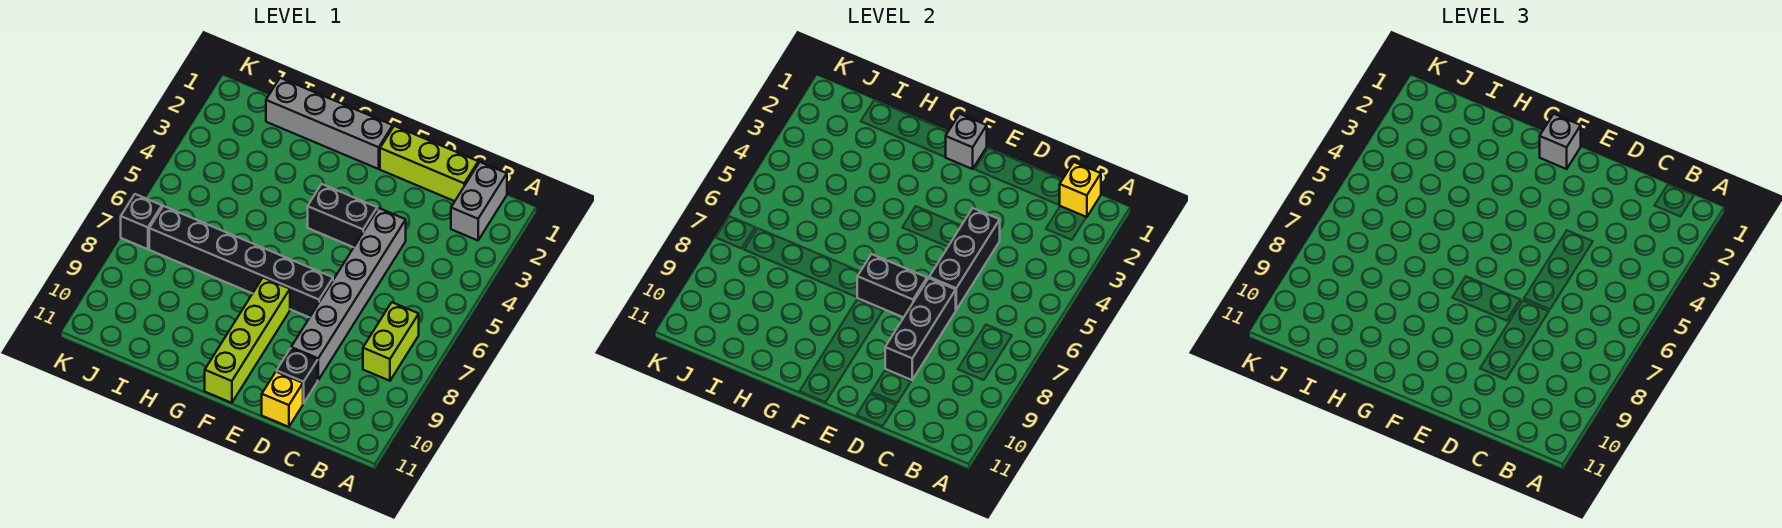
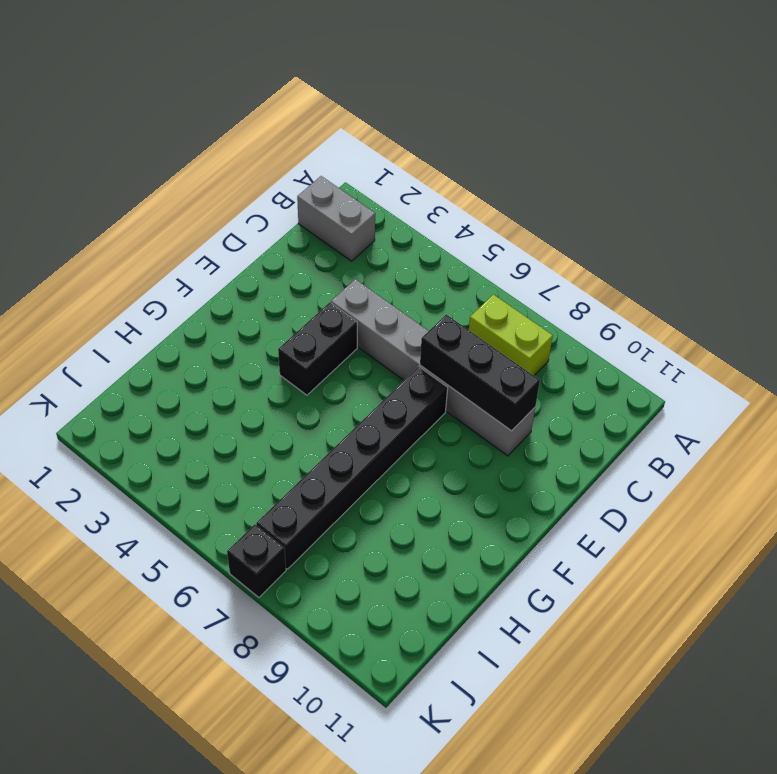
none -> lime brick C1:E1 level 1
none -> black brick D10 level 1
none -> yellow brick D11 level 1

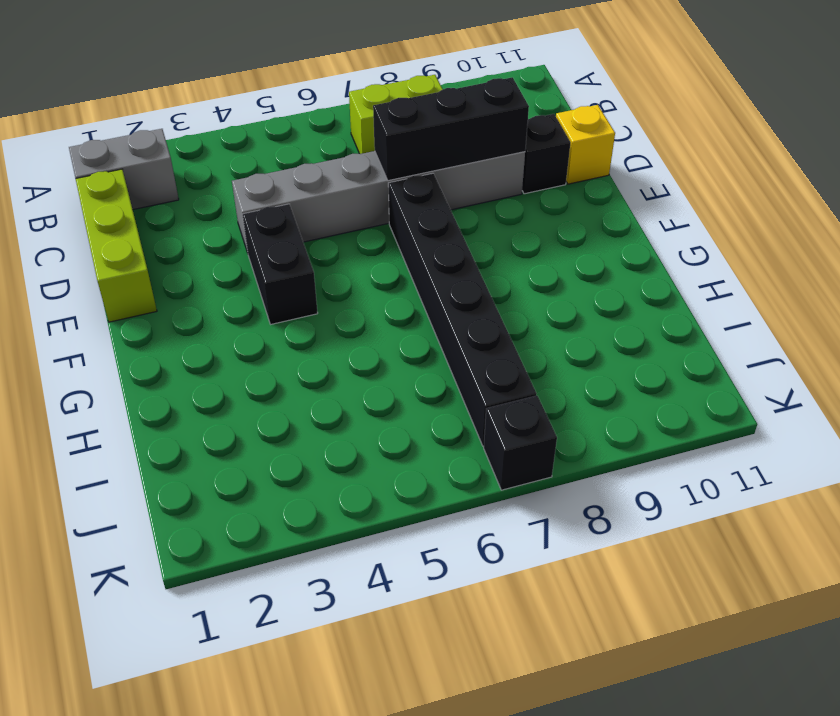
none -> grey brick F1:I1 level 1
none -> lime brick F8:F11 level 1
none -> yellow brick B1 level 2

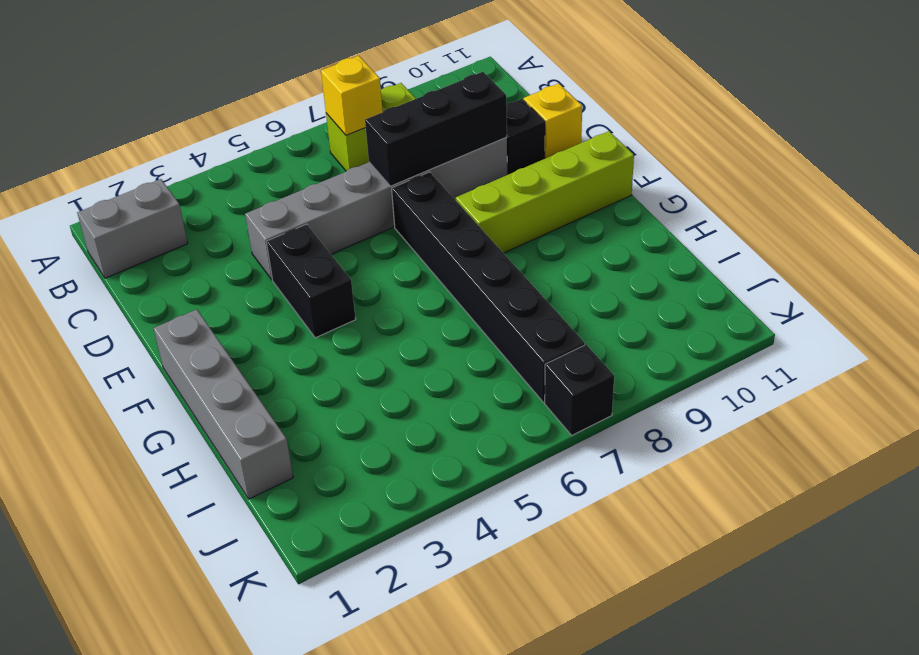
yellow brick B7 level 2 -> yellow brick B1 level 2
none -> lime brick C1:E1 level 1
none -> black brick D4:D6 level 2
none -> black brick E7:F7 level 2

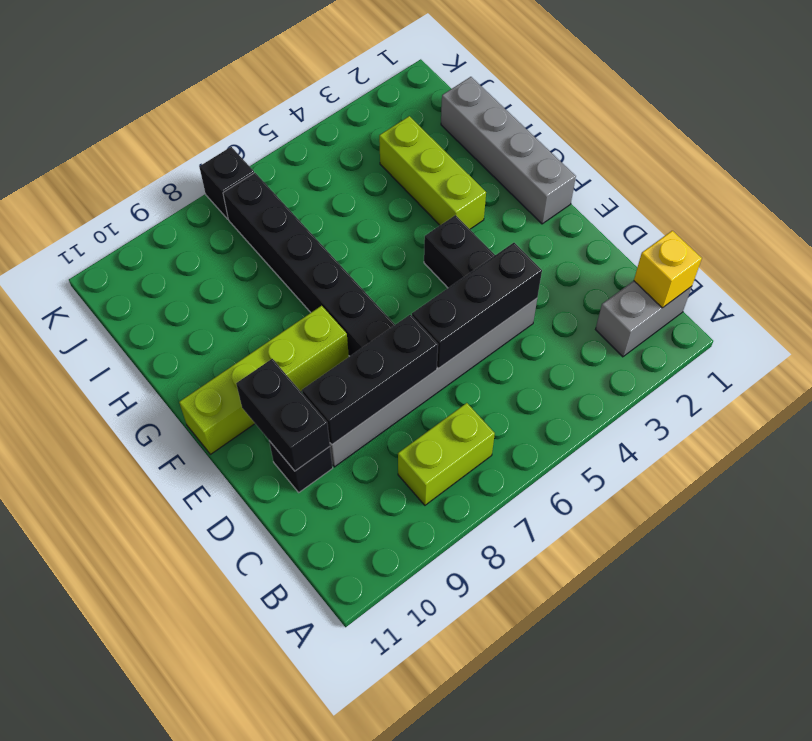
black brick D10:E10 level 2 -> black brick E7:F7 level 2
lime brick G3:I3 level 1 -> lime brick C1:E1 level 1
none -> yellow brick D11 level 1
none -> grey brick F1 level 2
none -> grey brick F1 level 3

